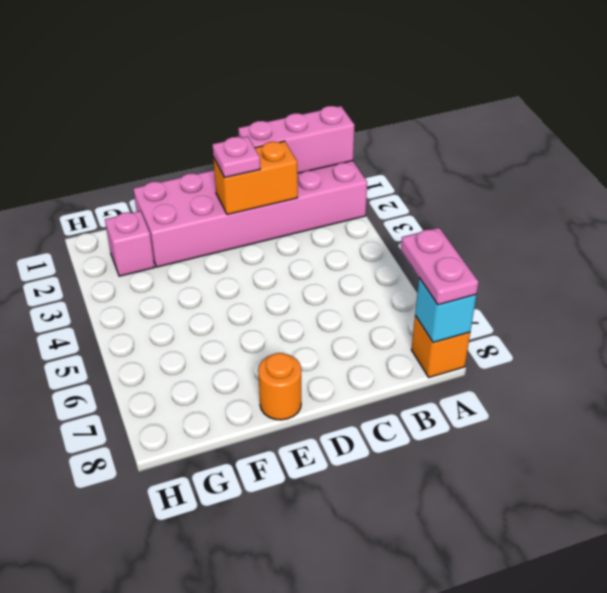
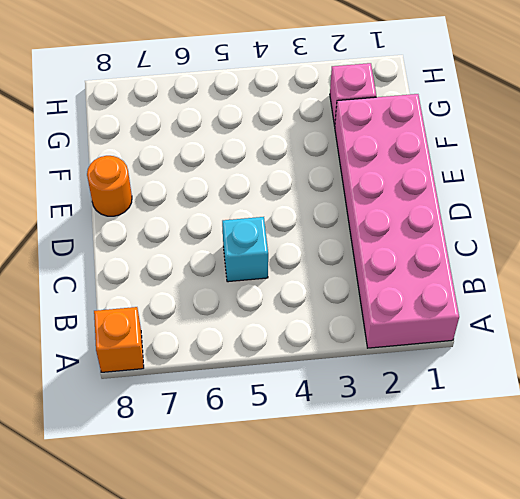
cyan brick C5 level 1 -> cyan brick A8 level 2
none -> pink brick A1:C1 level 2
none -> orange brick C2:D2 level 2

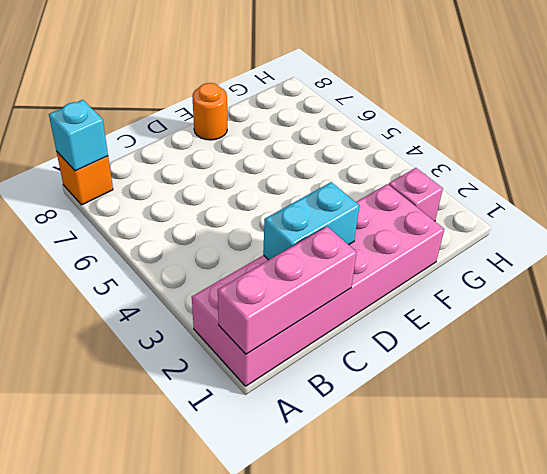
cyan brick C2:D2 level 2 -> orange brick C2:D2 level 2
none -> pink plate A7:A8 level 3
none -> pink plate D2 level 3

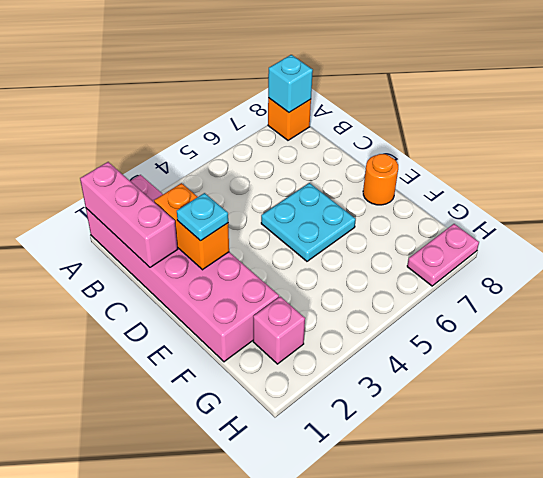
cyan plate D2 level 3 -> pink plate D2 level 3
cyan plate D5:E6 level 1 -> none
pink plate H7:H8 level 1 -> pink plate A7:A8 level 3

